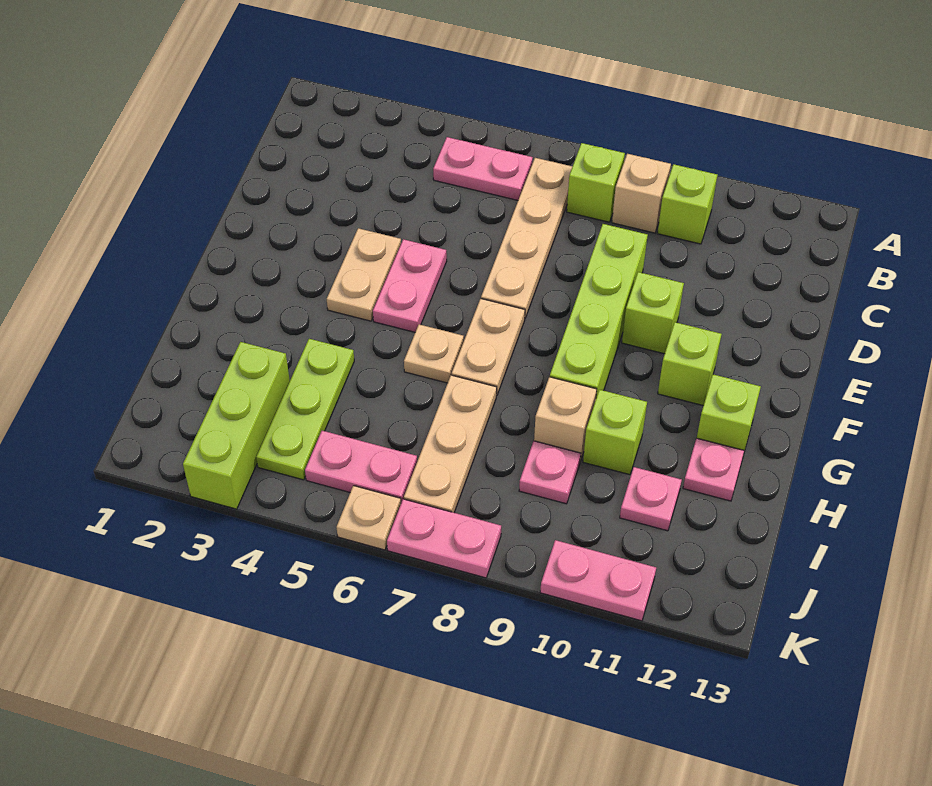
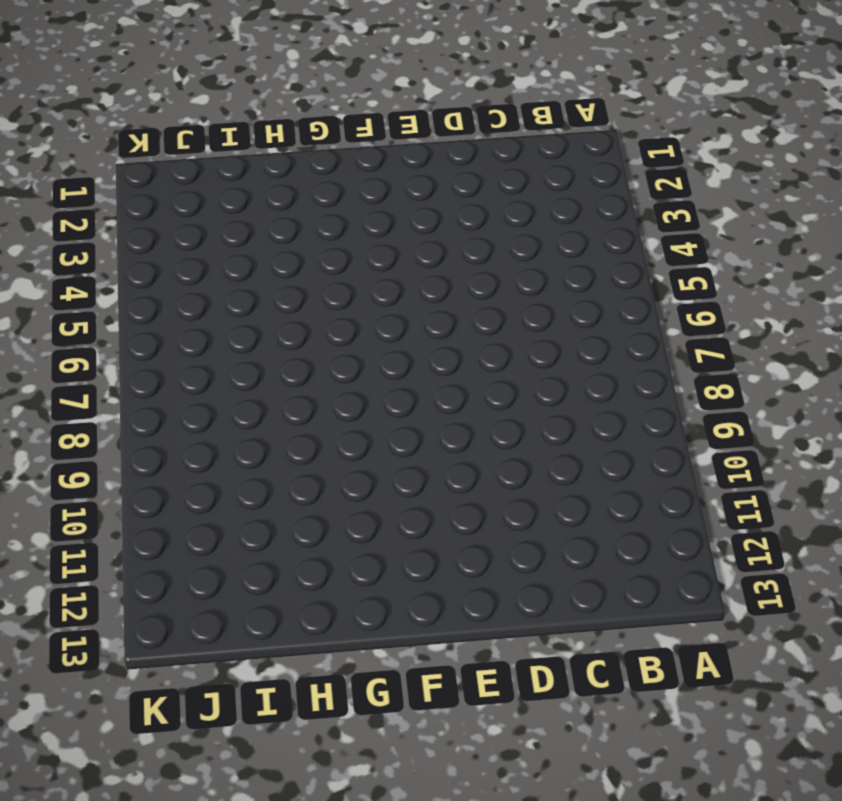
none -> pink plate B5:B6 level 1
none -> tan plate B7:E7 level 1
none -> lime brick B8 level 1

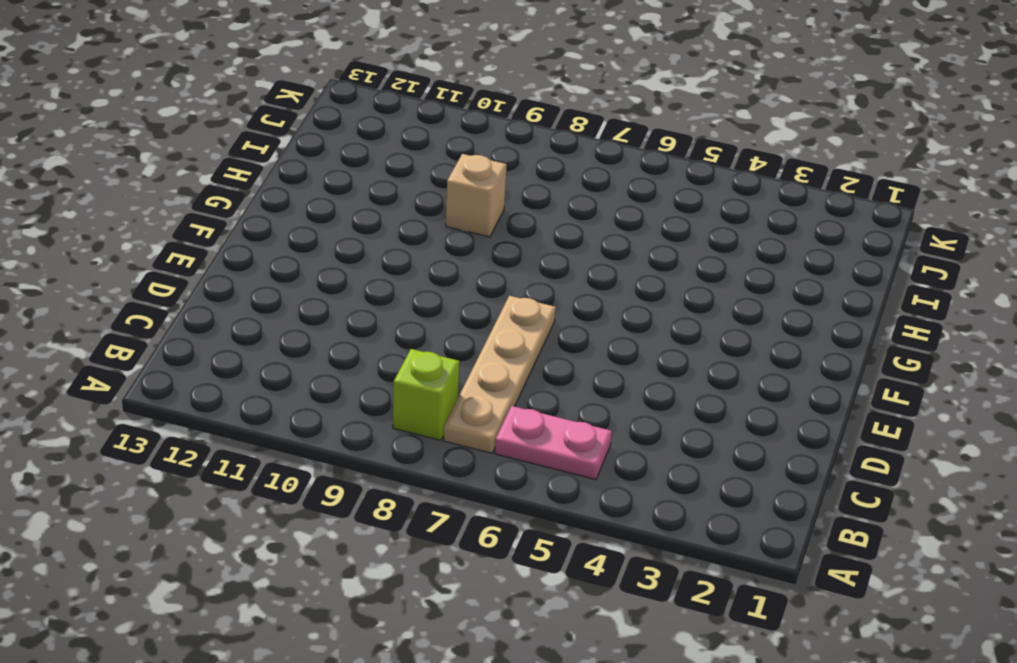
none -> tan brick B9 level 1
none -> lime brick B10 level 1
none -> lime brick D9:G9 level 1

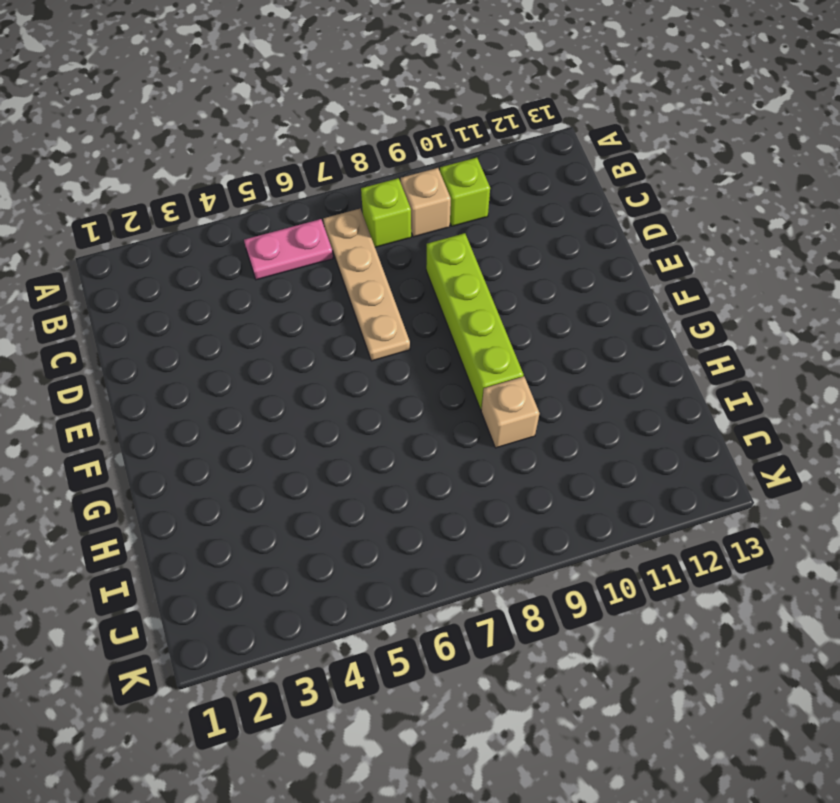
none -> tan plate E4:F4 level 1
none -> pink plate E5:F5 level 1
none -> lime brick E10 level 1

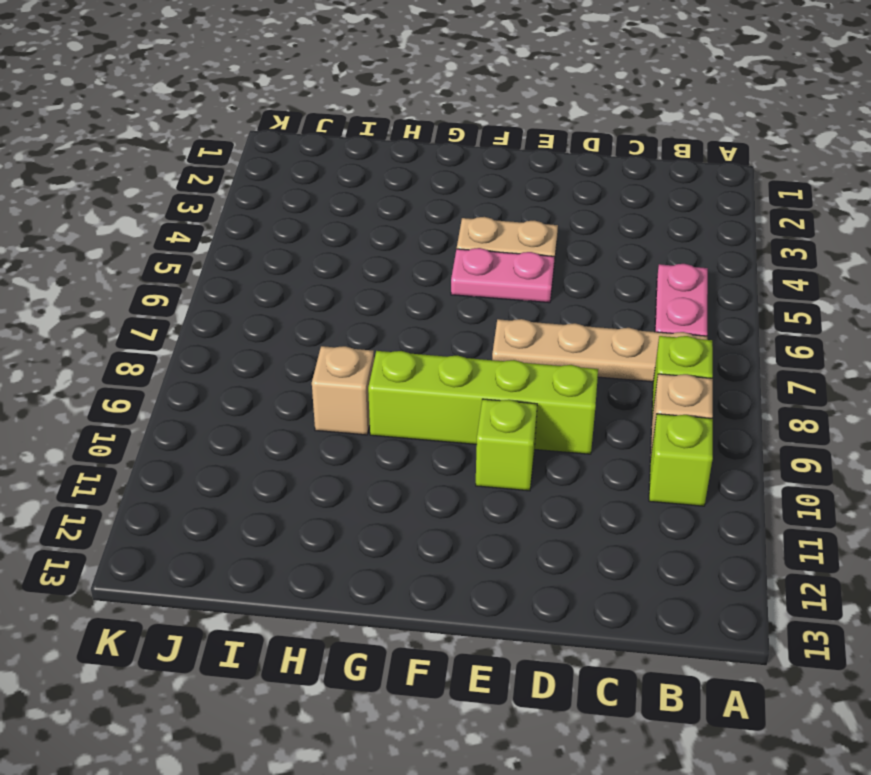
none -> tan plate F7:G7 level 1
none -> lime brick F11 level 1
none -> tan plate G6 level 1

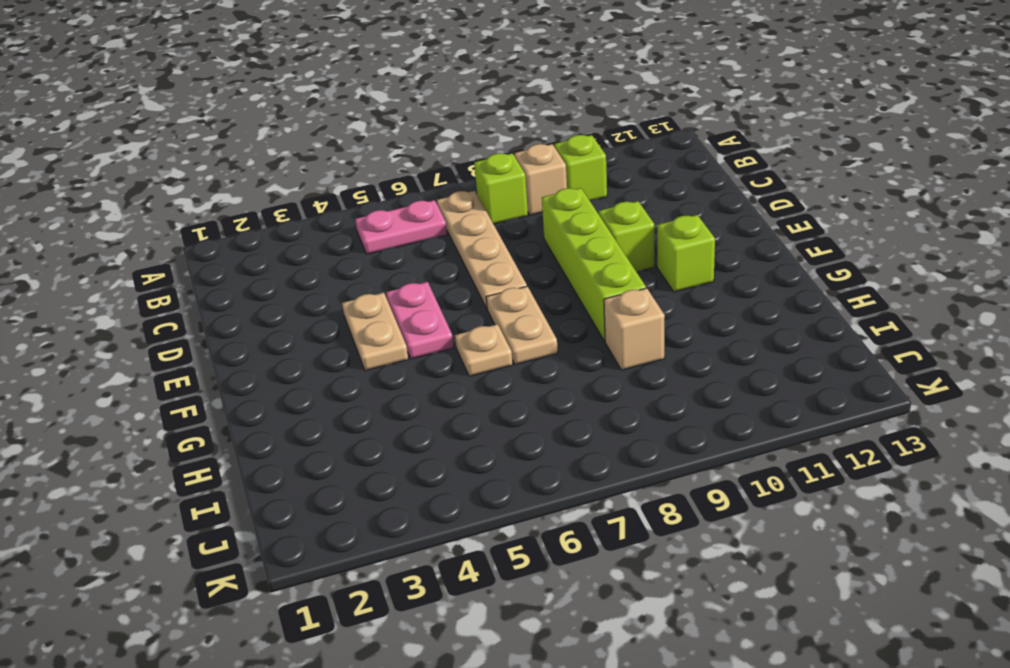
none -> lime brick G12 level 1
none -> lime plate H4:J4 level 1
none -> tan plate H7:J7 level 1

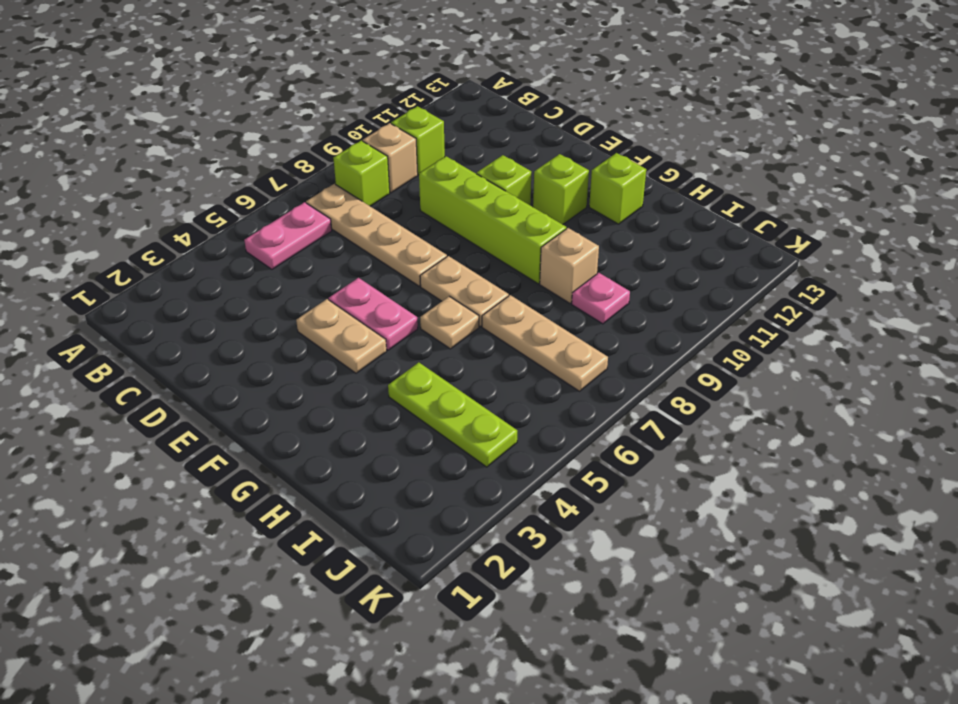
none -> lime brick H10 level 1
none -> pink plate H12 level 1
none -> lime brick I3:K3 level 1

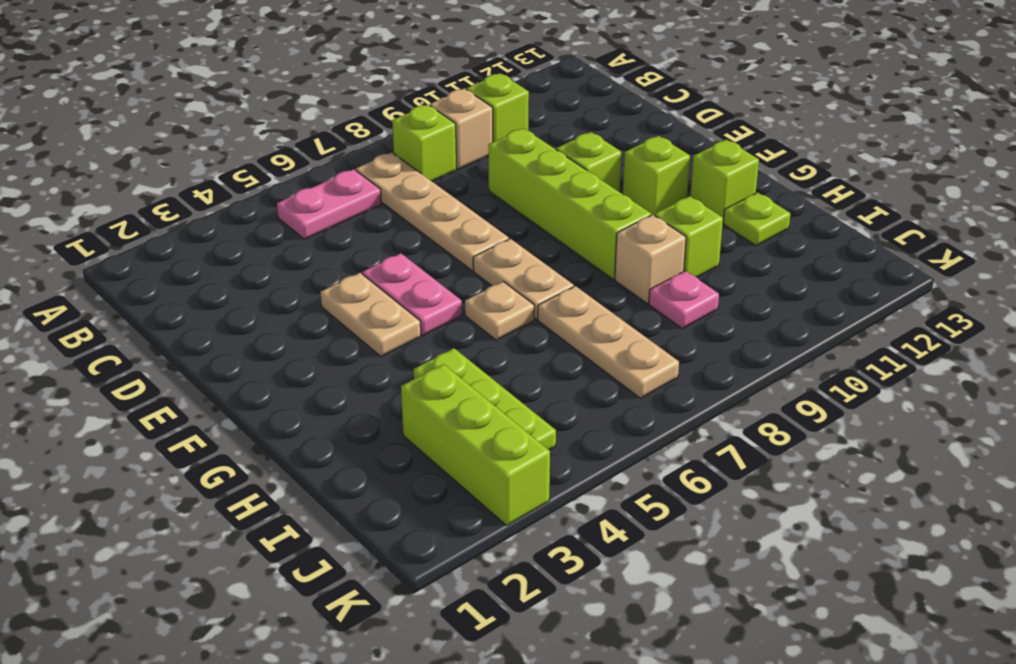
lime plate H12 level 1 -> pink plate H12 level 1
none -> pink plate I11 level 1
none -> pink plate J5:J6 level 1
none -> tan plate K6 level 1

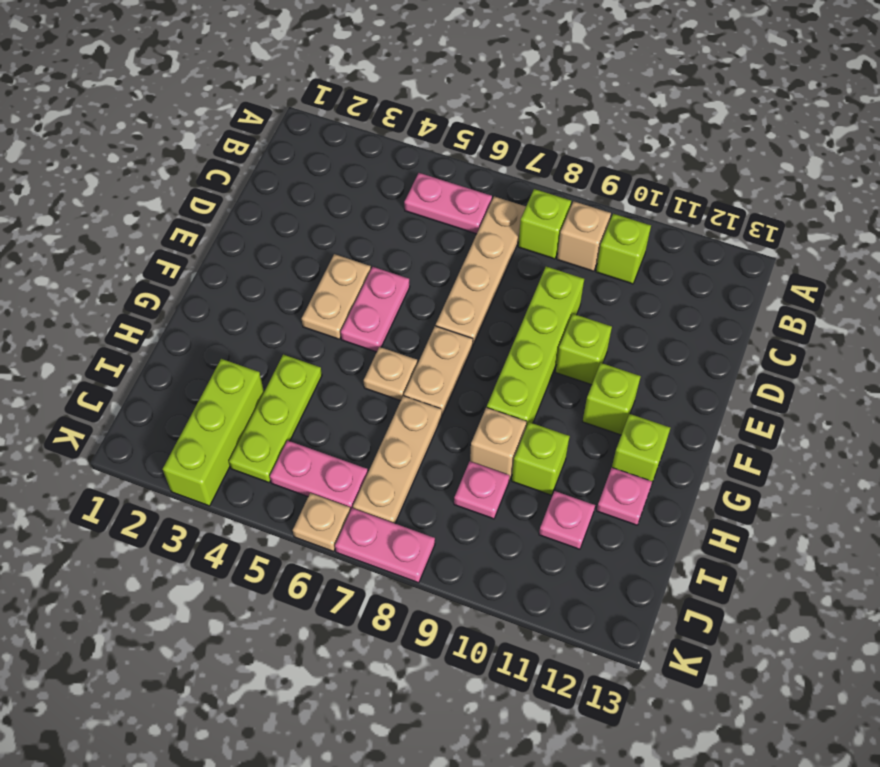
none -> pink plate K10:K11 level 1

